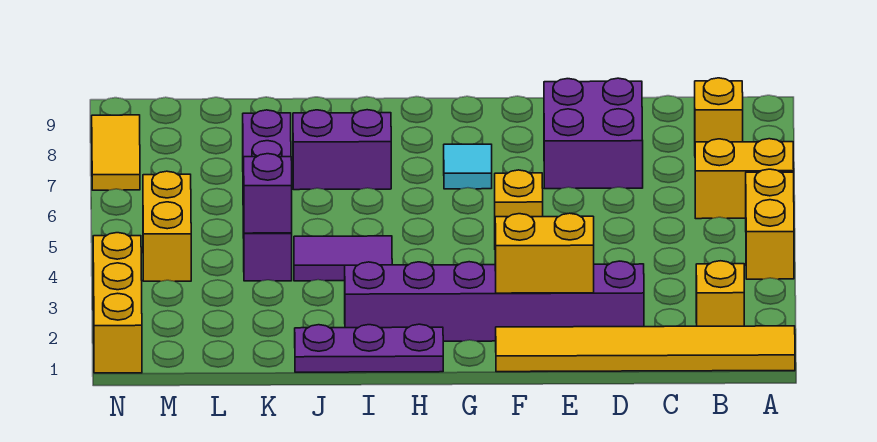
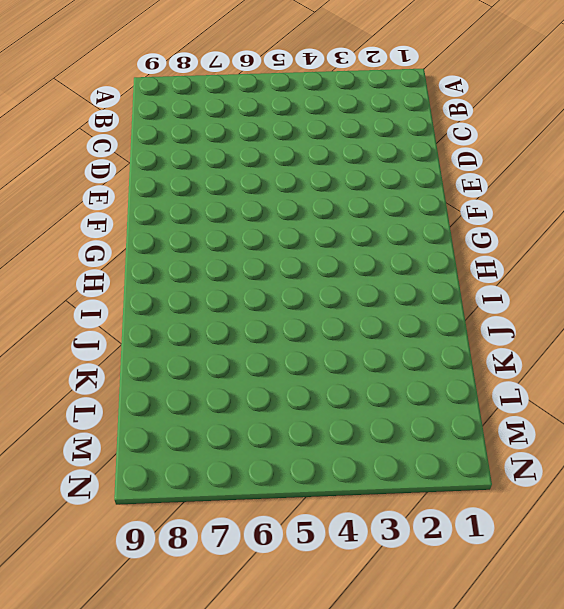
none -> yellow tile A1:F1 level 1
none -> yellow brick A4:A5 level 1
none -> yellow brick A6:B6 level 1

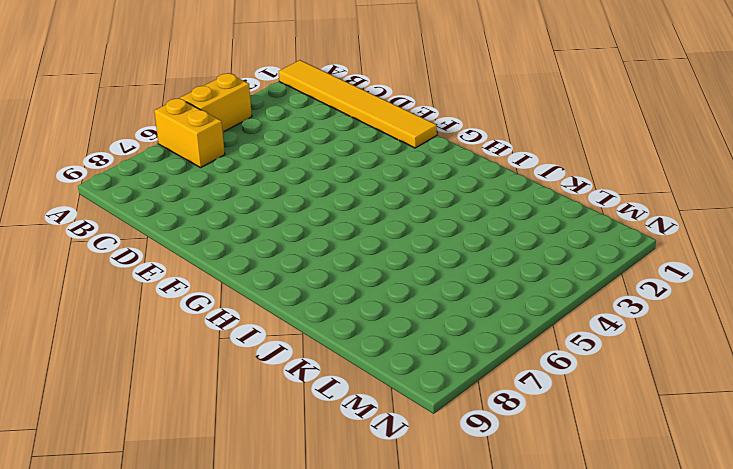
none -> yellow brick B2 level 1
none -> yellow brick B8 level 1
none -> purple brick D2:I2 level 1

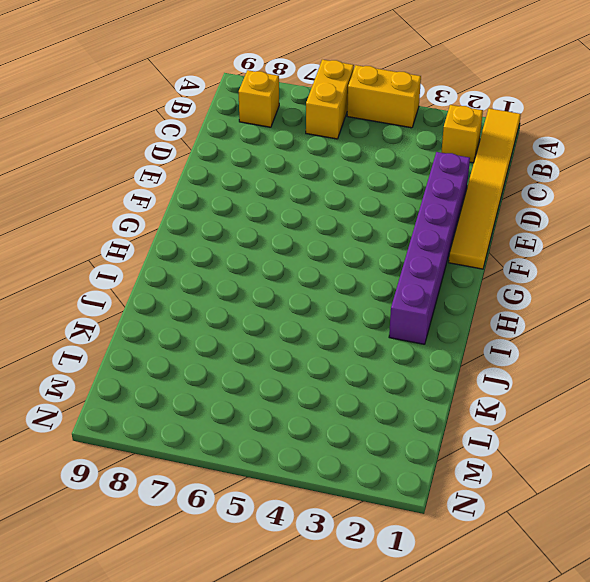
none -> purple brick D7:E8 level 1
none -> yellow brick F5 level 1
none -> cyan tile G7 level 1

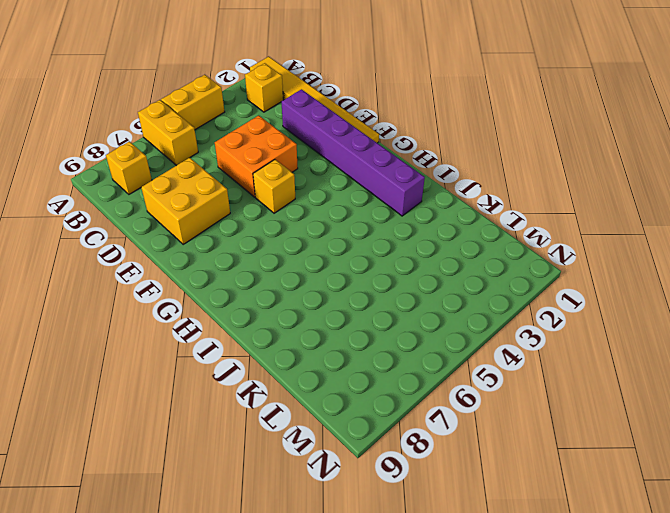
orange brick D4:E5 level 1 -> none
yellow brick D7:E8 level 1 -> purple brick D7:E8 level 1
none -> cyan tile G7 level 1
none -> purple plate H1:J1 level 1
none -> purple tile I4:J4 level 1

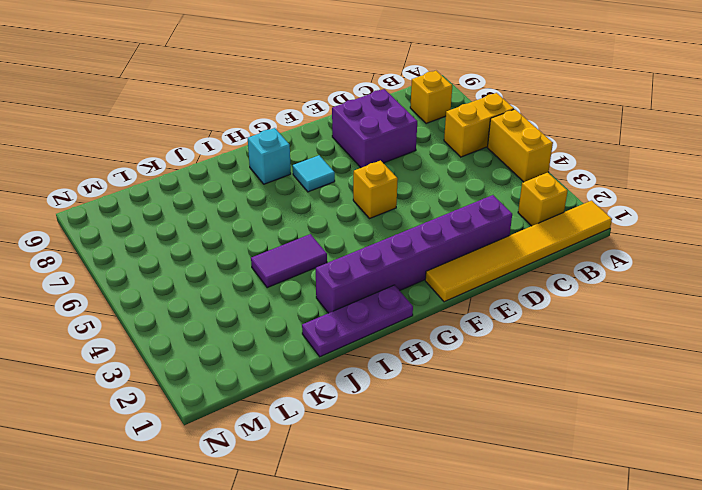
cyan brick H8 level 1 -> none
none -> purple brick I7:J7 level 1
none -> purple brick K4:K7 level 1
none -> yellow brick M4:M5 level 1

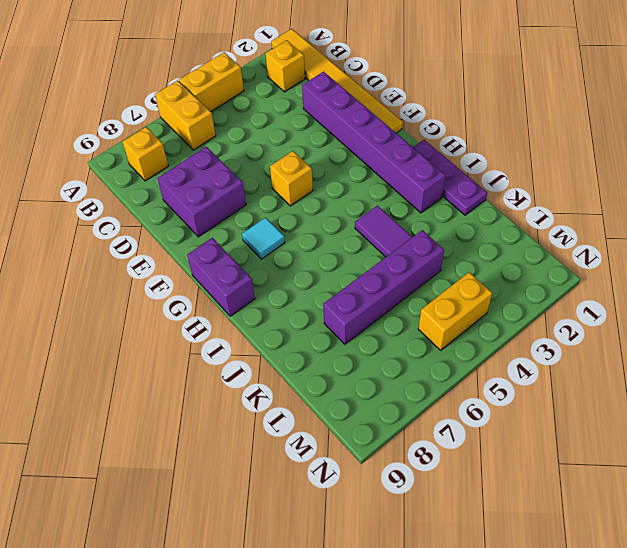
purple brick G9:H9 level 1 -> purple brick I7:J7 level 1
none -> yellow brick N1:N3 level 1
none -> yellow tile N7:N8 level 1
none -> yellow brick E2:F2 level 2

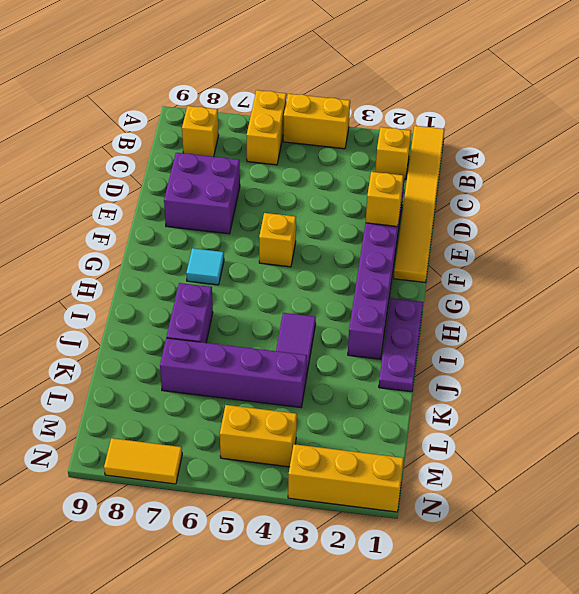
yellow brick E2 level 2 -> yellow brick E2:F2 level 2
none -> purple brick K4 level 2

